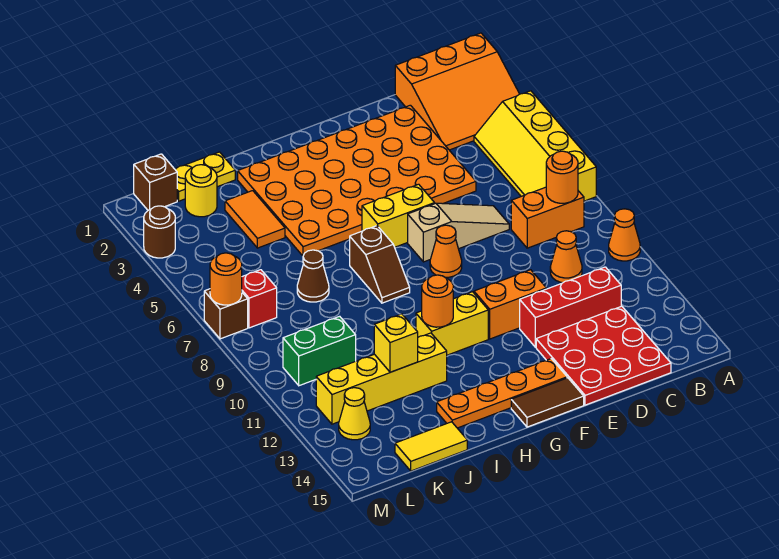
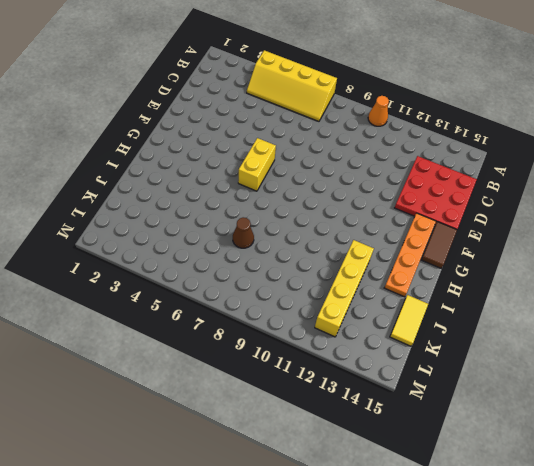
none -> orange slope A1:C3 level 1 top 1
none -> orange brick B8:C8 level 1
none -> orange cone C10 level 1
none -> red brick C12:E12 level 1

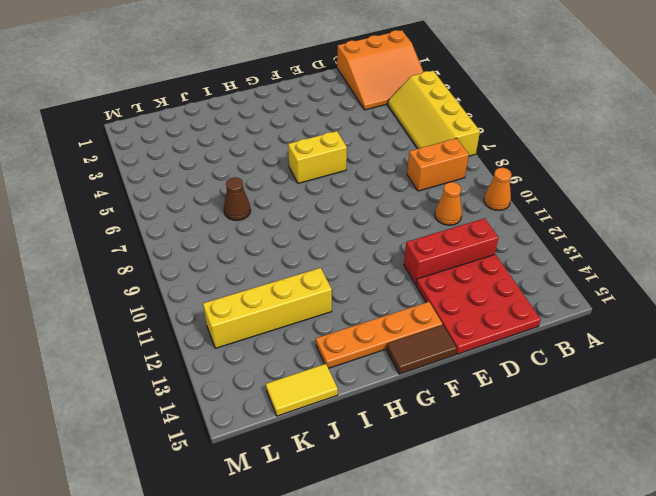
none -> orange plate D2:I5 level 1
none -> tan slope D7:F7 level 1 top F
none -> orange brick E11:F11 level 1
none -> orange cone F8 level 1

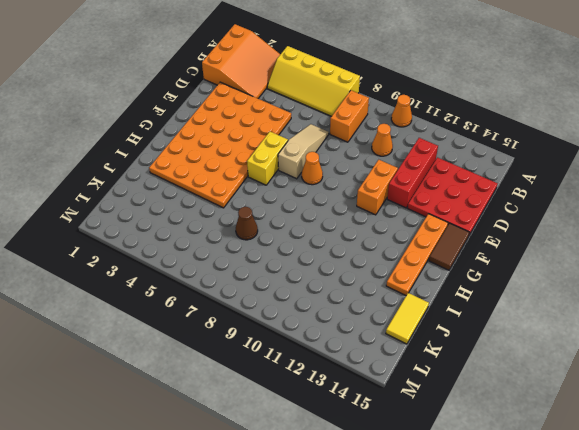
none -> yellow brick G11:H11 level 1
none -> brown slope H7:H8 level 1 top 7
none -> yellow brick I12:L12 level 1
none -> yellow plate J1:K1 level 1

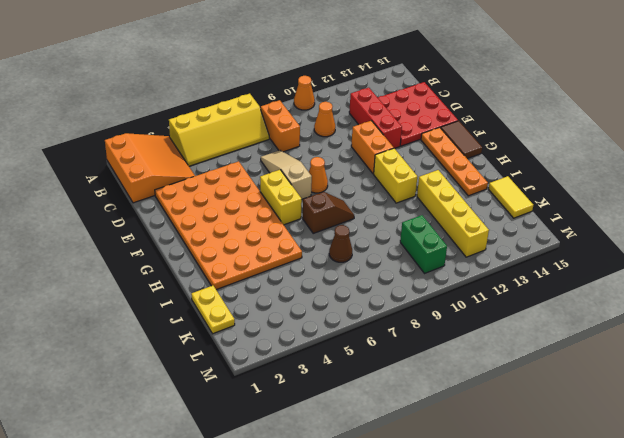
none -> orange tile J3:J4 level 1
none -> yellow round brick K2 level 1
none -> brown brick L1 level 1
none -> red brick L7 level 1

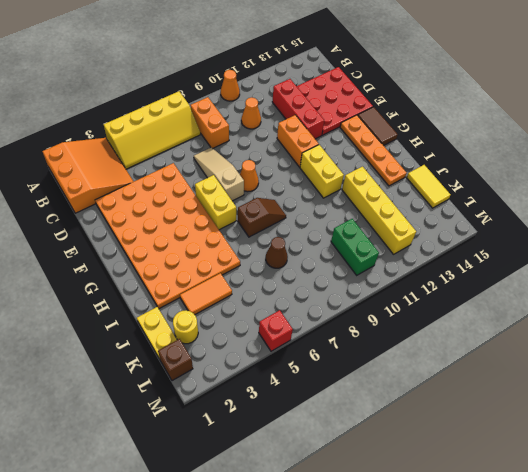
red brick M5 level 1 -> red brick L7 level 1
none -> yellow cone L13 level 1
none -> brown round brick M3 level 1
none -> brown brick M7 level 1
none -> orange round brick B8 level 2

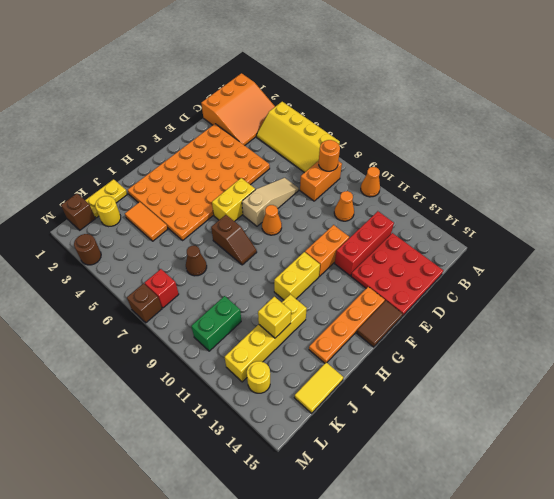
yellow round brick L13 level 1 -> yellow cone L13 level 1
none -> orange round brick H11 level 2
none -> orange round brick M7 level 2

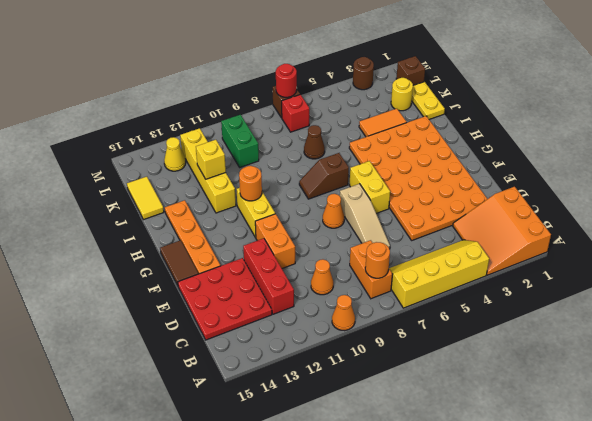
red round brick M7 level 2 -> orange round brick M7 level 2

